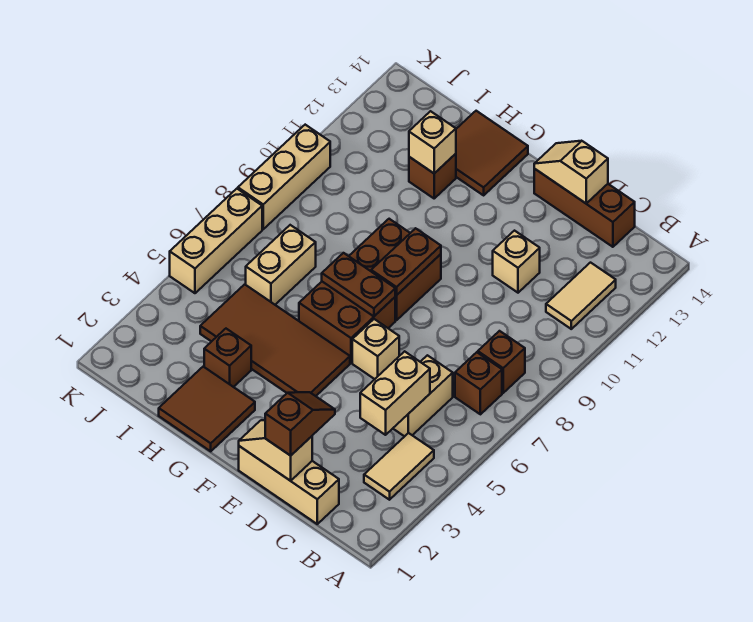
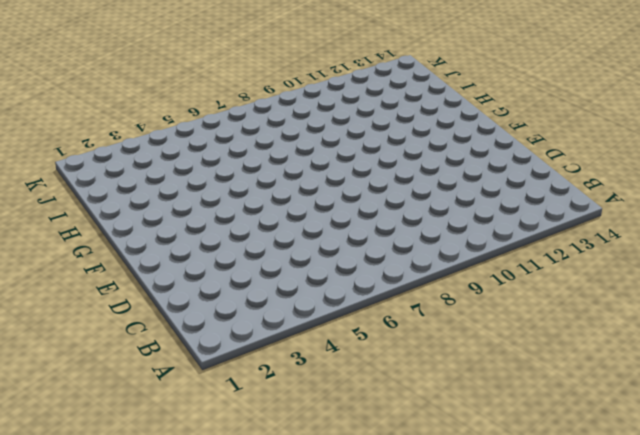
none -> tan tile B3:B4 level 1
none -> brown brick B7 level 1
none -> brown brick B8 level 1

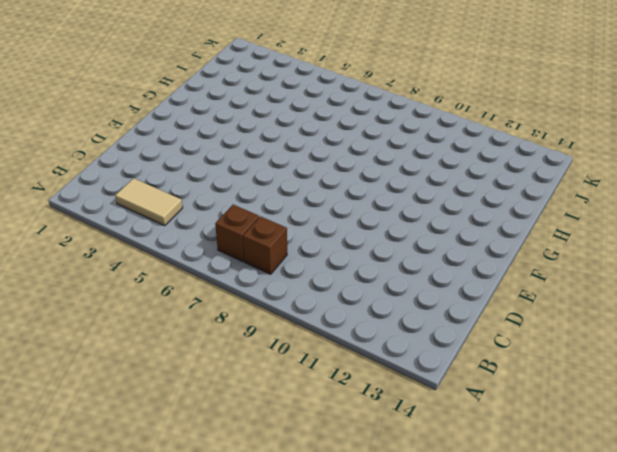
none -> tan tile B11:B12 level 1
none -> tan brick C1:E1 level 1
none -> tan brick C5:C6 level 1

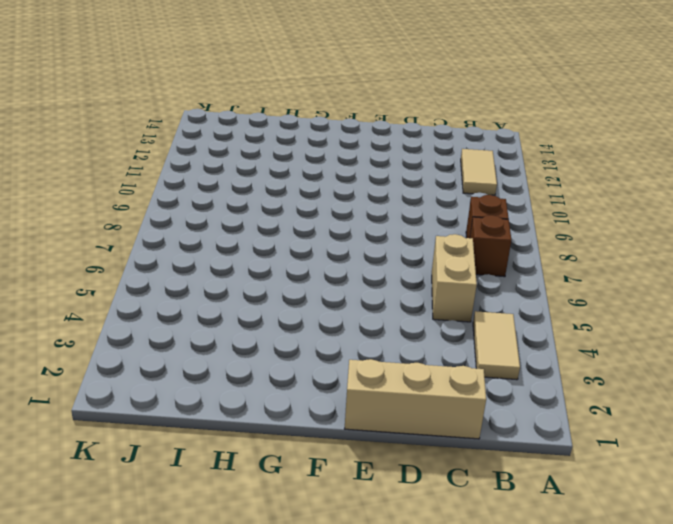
none -> brown brick C14:E14 level 1
none -> tan brick D11 level 1
none -> tan brick E6 level 1

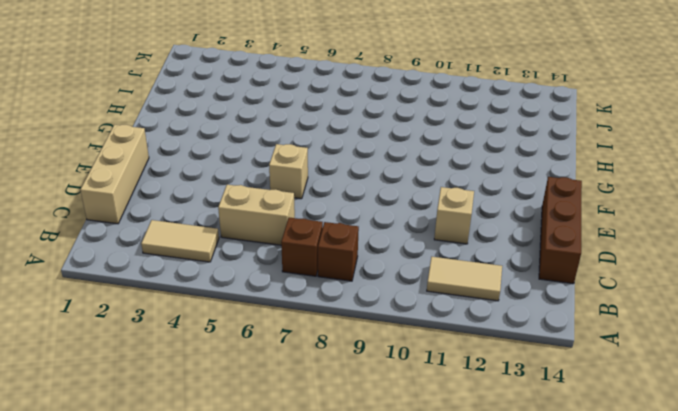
none -> brown tile F4:I5 level 1
none -> brown brick F6:G7 level 1
none -> brown brick F8:G9 level 1

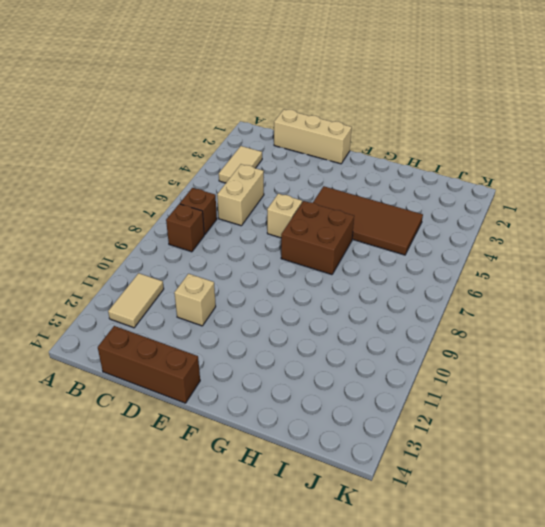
none -> brown brick F8:G9 level 1
none -> brown tile G1:H2 level 1
none -> brown tile G13:H14 level 1

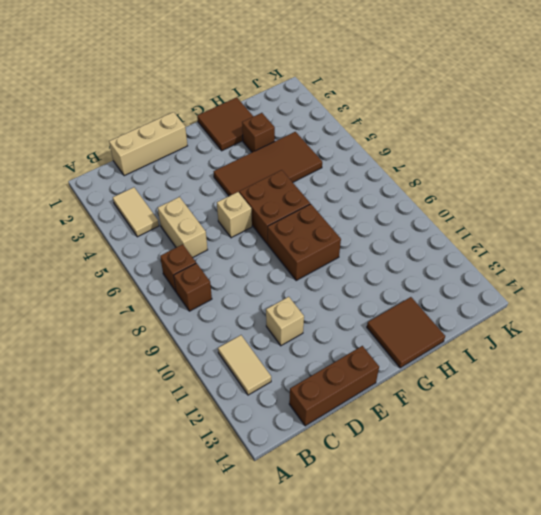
none -> brown brick H12 level 1
none -> tan brick I6:I7 level 1
none -> tan brick K5:K7 level 1

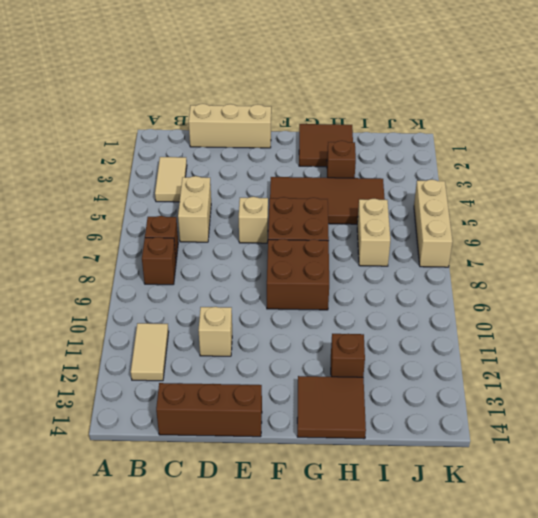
none -> tan brick K8:K10 level 1
none -> tan brick C4:C5 level 2
none -> tan slope D1:E1 level 2 top D

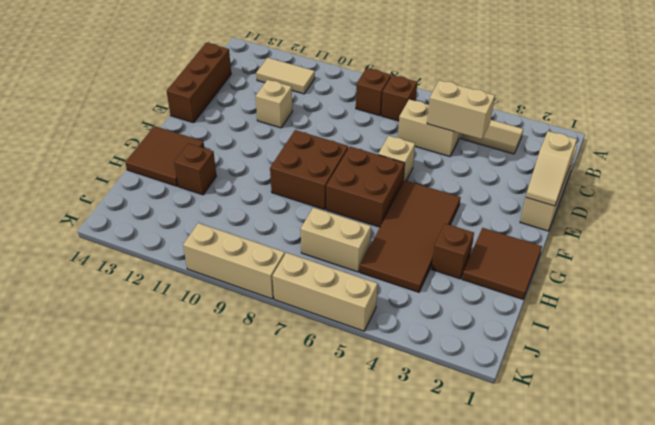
none -> tan slope D14:E14 level 2 top D
none -> brown plate F7:G7 level 2
none -> brown plate F8:F9 level 2

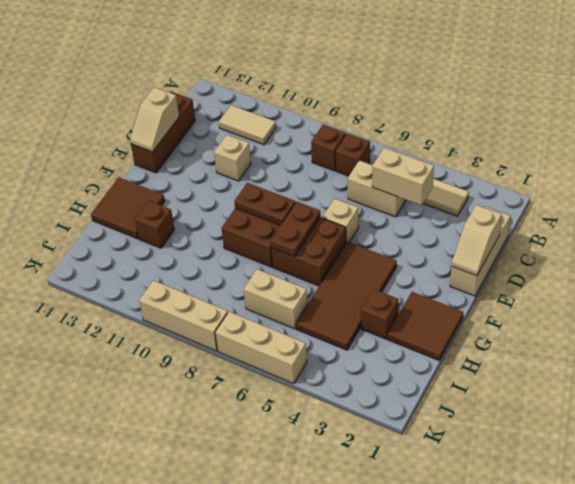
none -> tan brick H12 level 2
none -> brown slope D1:D2 level 3 top 1

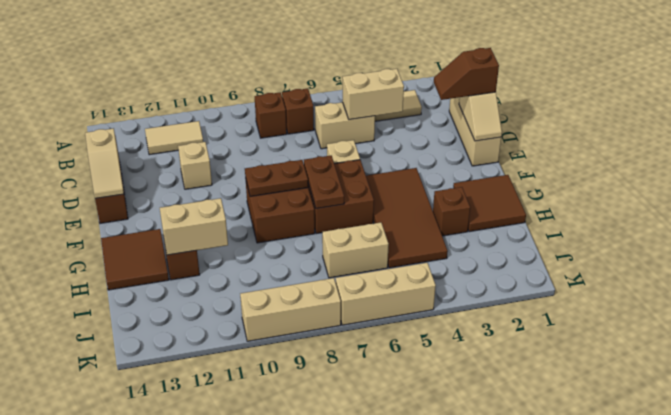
tan brick H11:H12 level 2 -> tan brick H12 level 2

